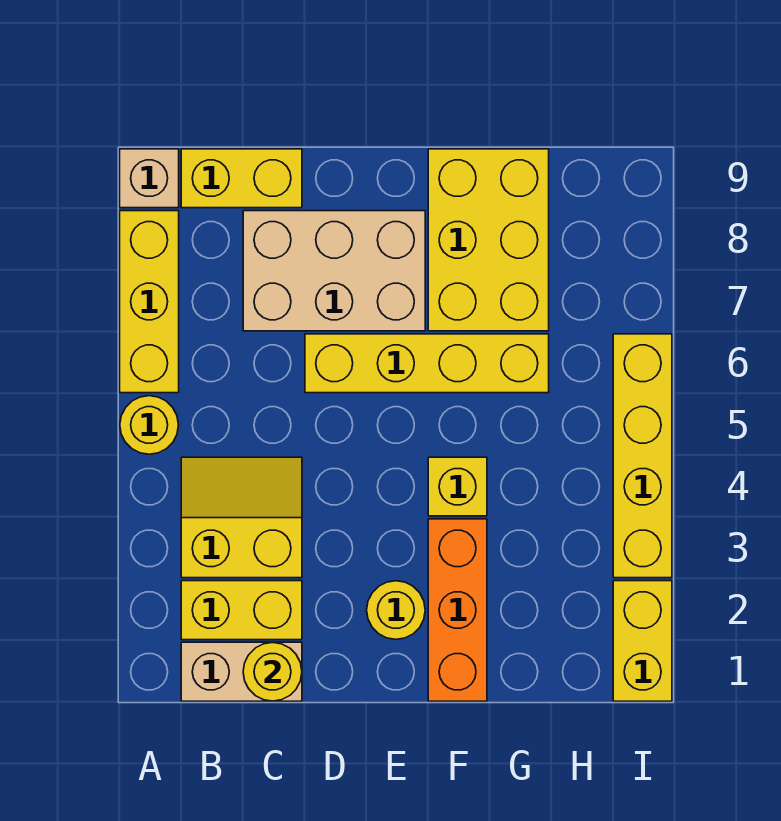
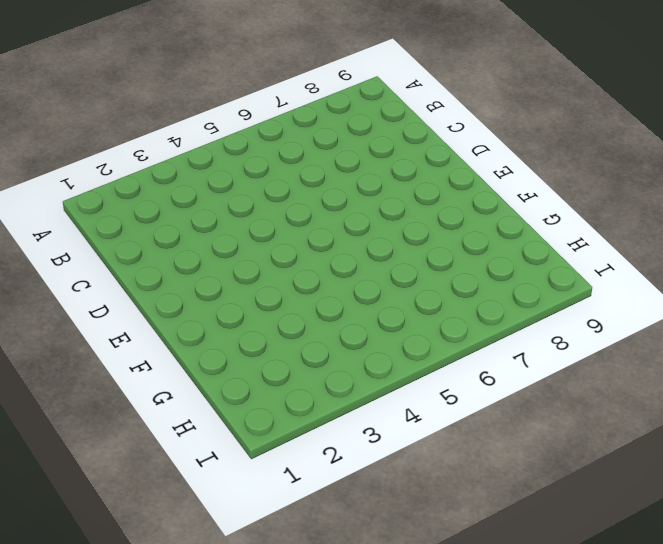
none -> yellow round brick A5 level 1
none -> yellow brick A6:A8 level 1
none -> tan brick A9 level 1

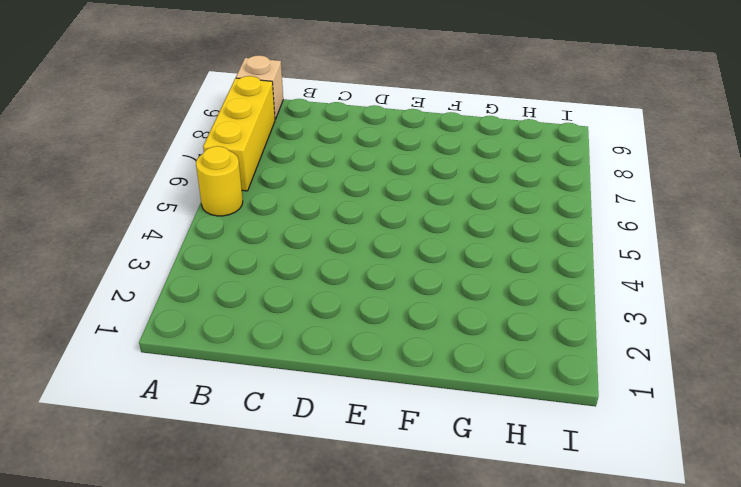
none -> tan brick B1:C1 level 1
none -> yellow brick B2:C2 level 1
none -> yellow slope B3:C4 level 1 top 3

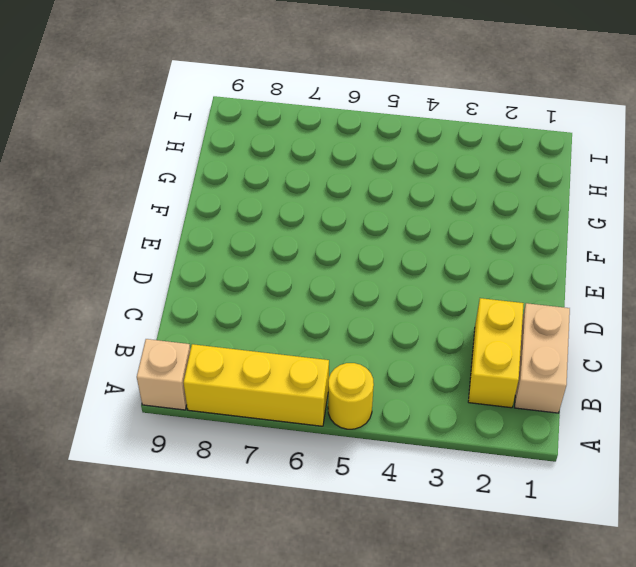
none -> yellow slope B3:C4 level 1 top 3
none -> yellow brick B9:C9 level 1
none -> tan brick C7:E8 level 1

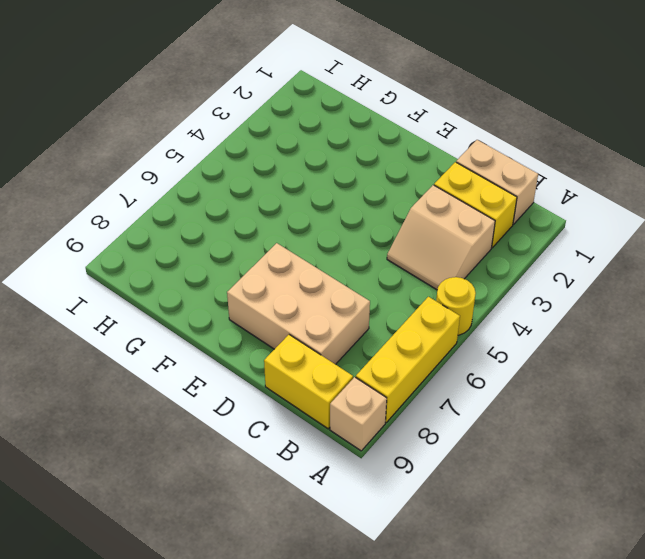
tan slope B3:C4 level 1 top 3 -> yellow slope B3:C4 level 1 top 3
none -> yellow brick D6:G6 level 1
none -> yellow round brick E2 level 1
none -> orange brick F1:F3 level 1

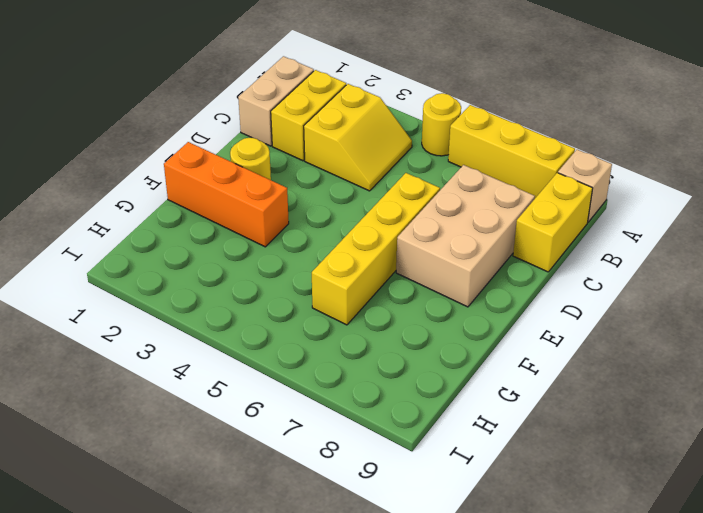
none -> yellow brick F4 level 1
none -> yellow brick F7:G9 level 1
none -> yellow brick I1:I2 level 1

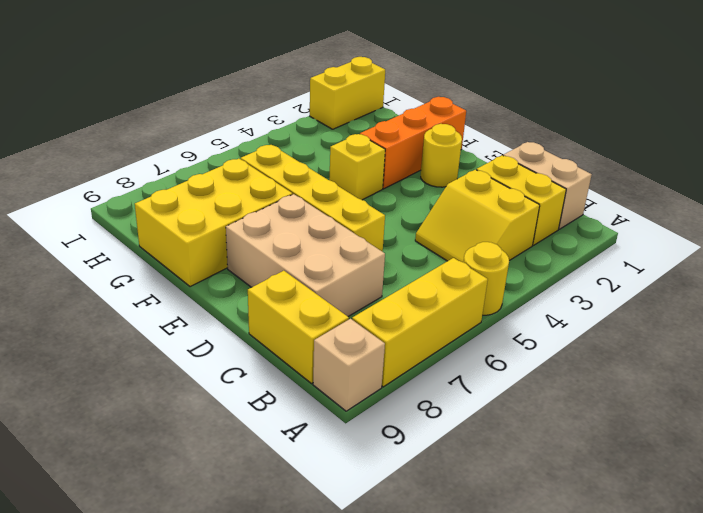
none -> yellow brick I3:I6 level 1
none -> yellow round brick C1 level 2

